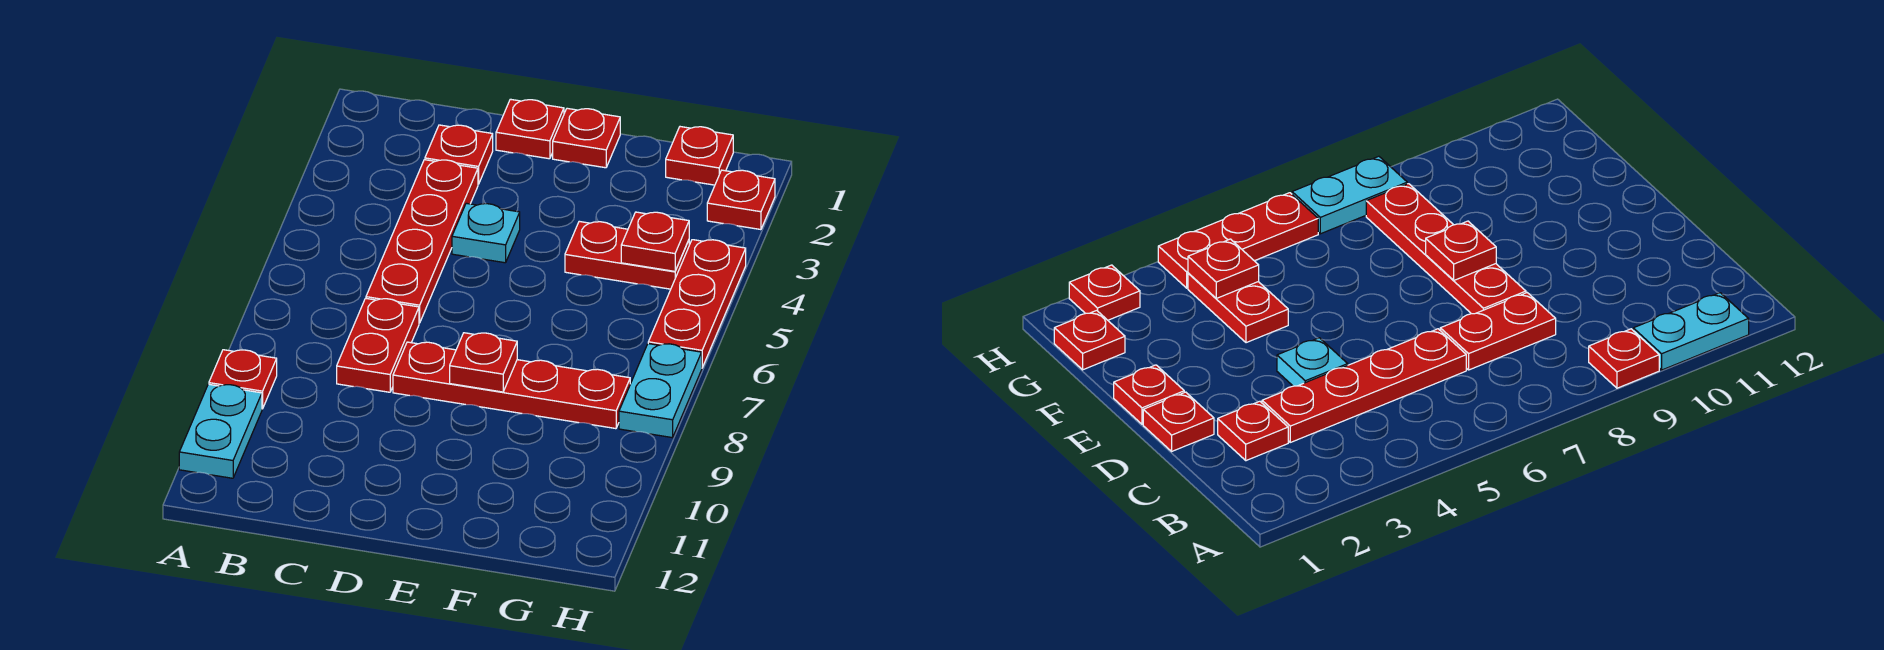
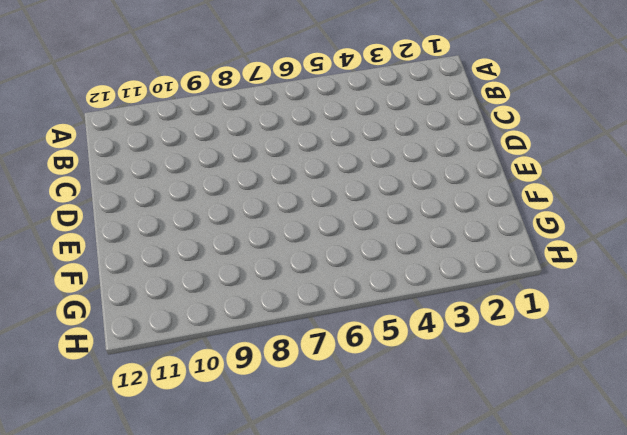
none -> red plate A9 level 1
none -> cyan plate A10:A11 level 1
none -> red plate C2 level 1

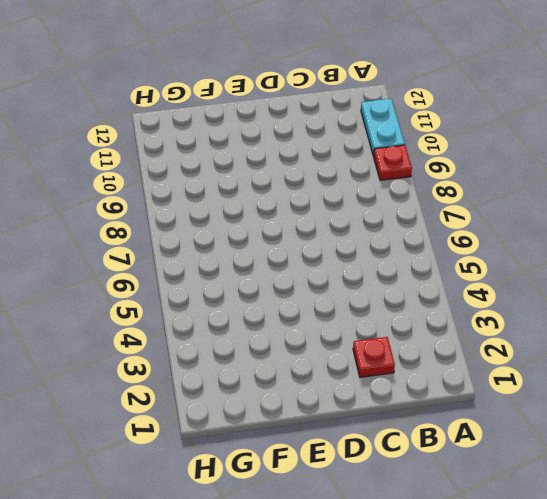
none -> red plate C3:C6 level 1
none -> red plate C7:C8 level 1
none -> red plate D1 level 1

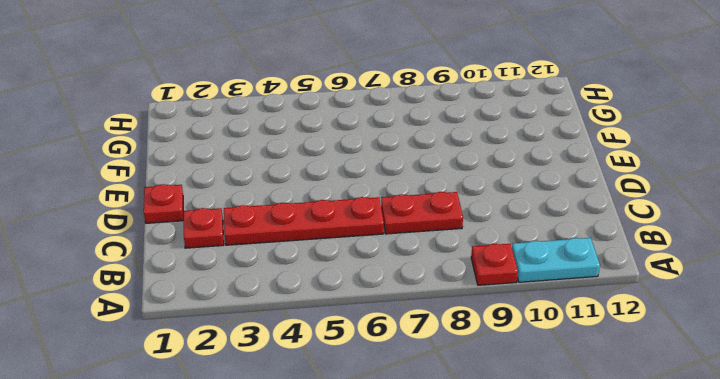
none -> cyan plate D4 level 1
none -> red plate D8:G8 level 1
none -> red plate E1 level 1

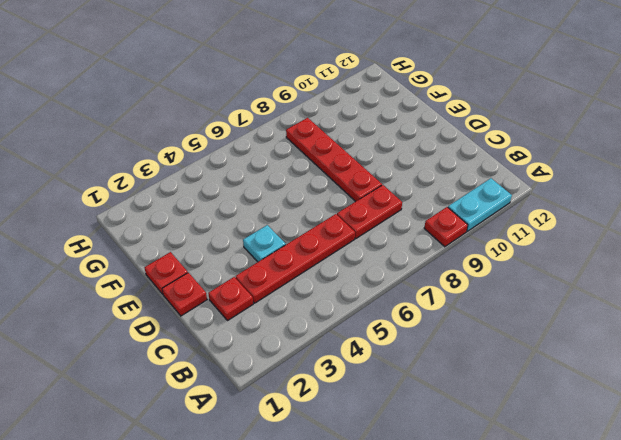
none -> red plate F4:G4 level 1
none -> red plate G1 level 1
none -> red plate H2 level 1

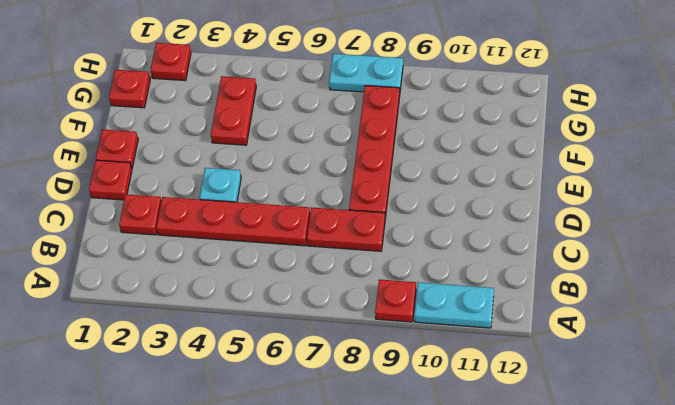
none -> red plate H4:H6 level 1
none -> red plate E8 level 2
none -> red plate G4 level 2

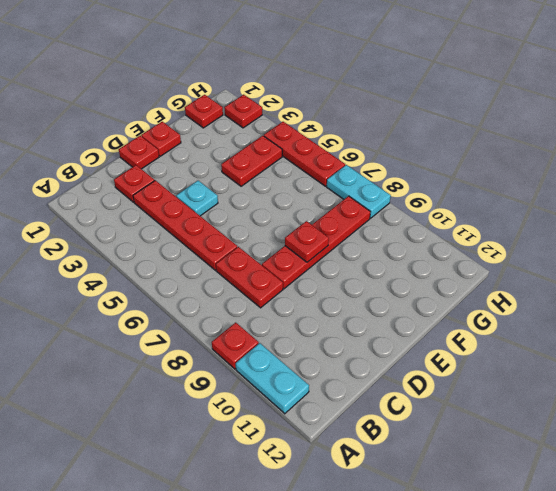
none -> red plate G4 level 2

